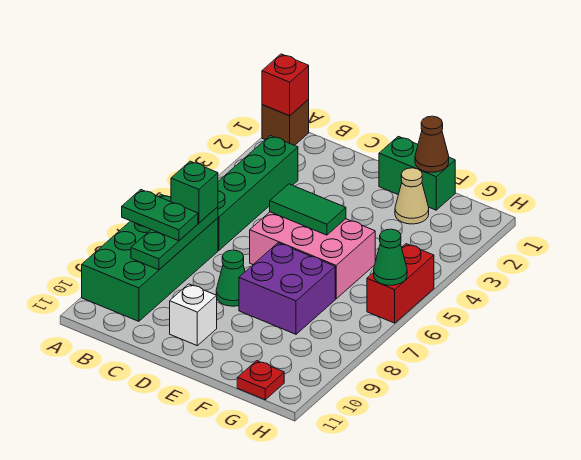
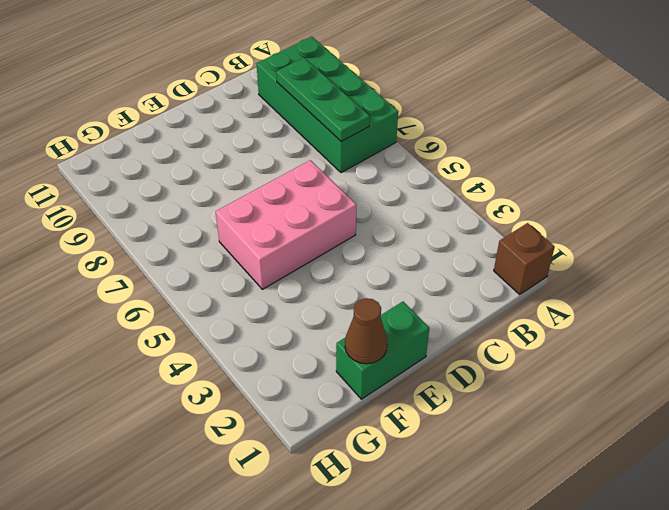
none -> green brick B3:B6 level 1
none -> green cone D8 level 1
none -> white brick D10 level 1

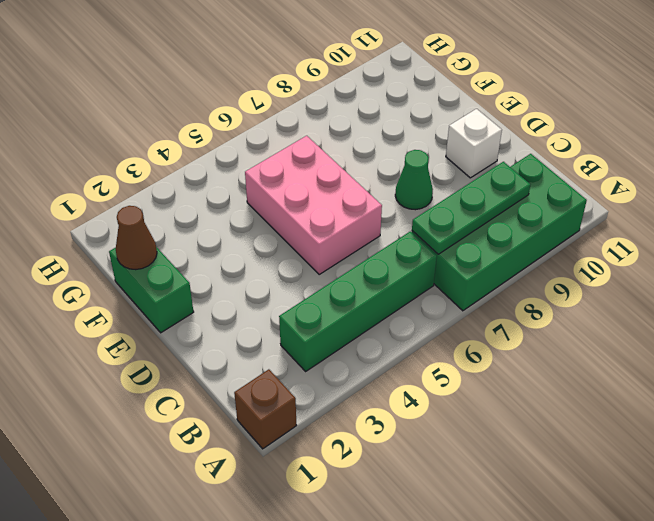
none -> purple brick E7:F8 level 1
none -> tan cone F2 level 1
none -> red plate G11 level 1

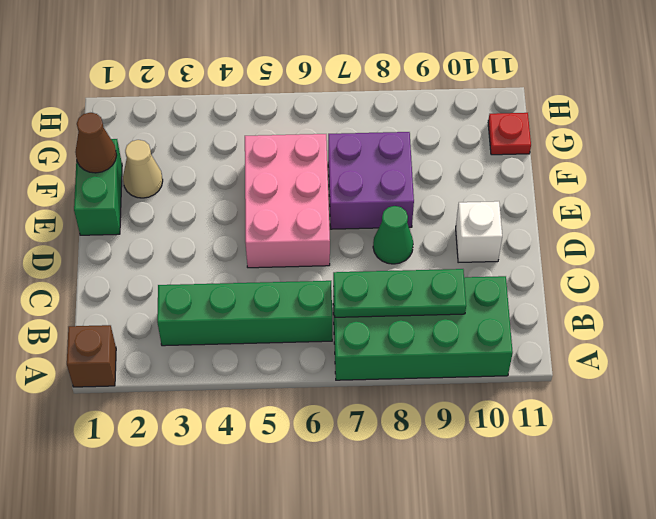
none -> red brick H5:H6 level 1
none -> red brick A1 level 2
none -> green tile D5:E5 level 2

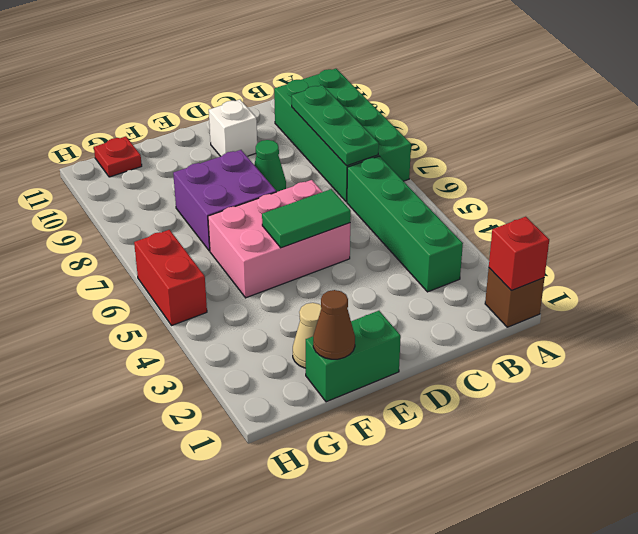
none -> green cone H6 level 2
none -> green plate A8:B8 level 3
none -> green brick B7 level 3

